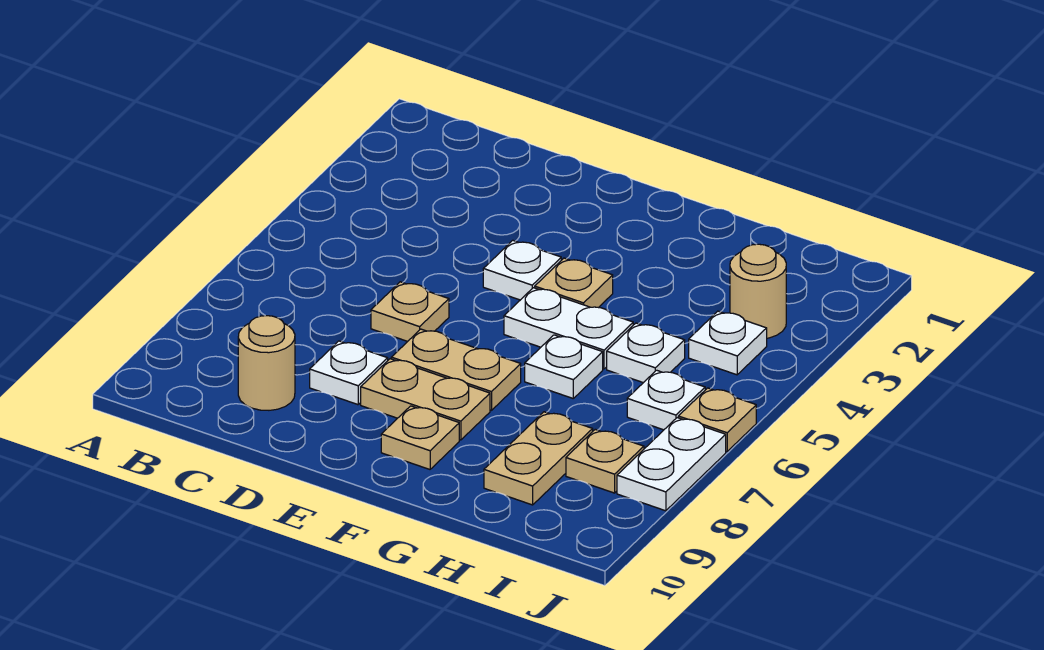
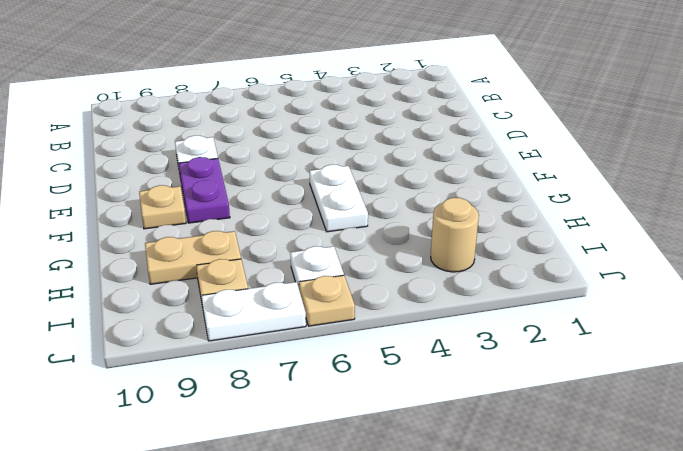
purple plate E8:F8 level 1 -> tan plate E8:F8 level 1
none -> tan round brick C9 level 1
none -> tan plate D6 level 1
none -> white plate E4 level 1

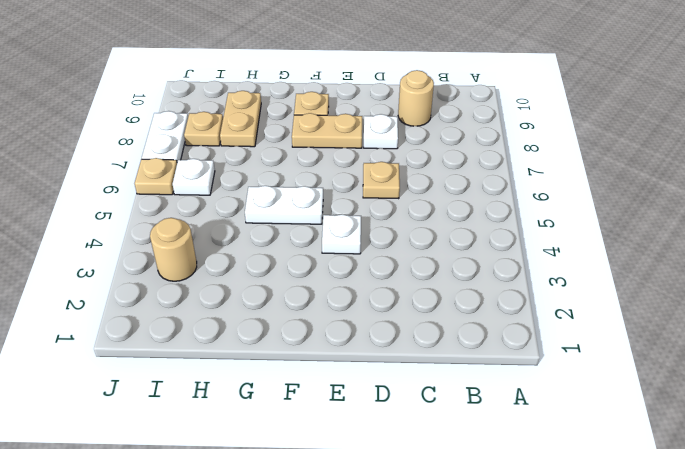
none -> tan plate E7:F7 level 1
none -> tan plate F4 level 1
none -> white plate G6 level 1

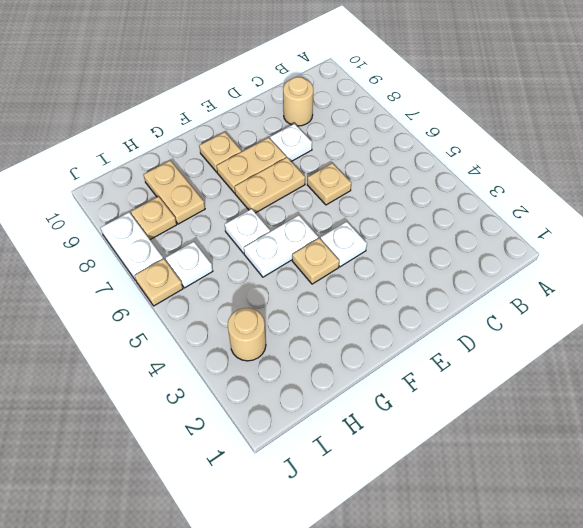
none -> white plate H5 level 1
none -> white plate I4 level 1

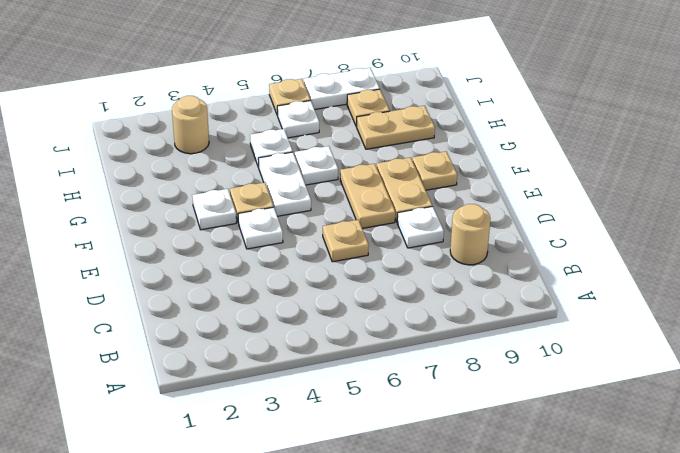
white plate F3 level 1 -> white plate I4 level 1

